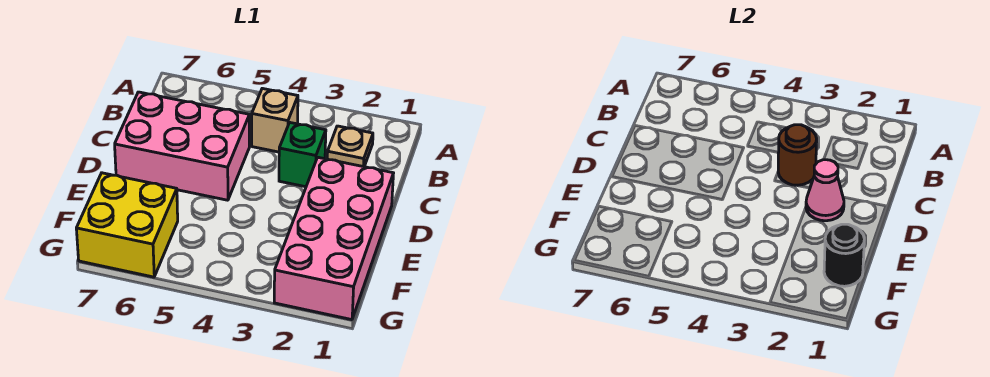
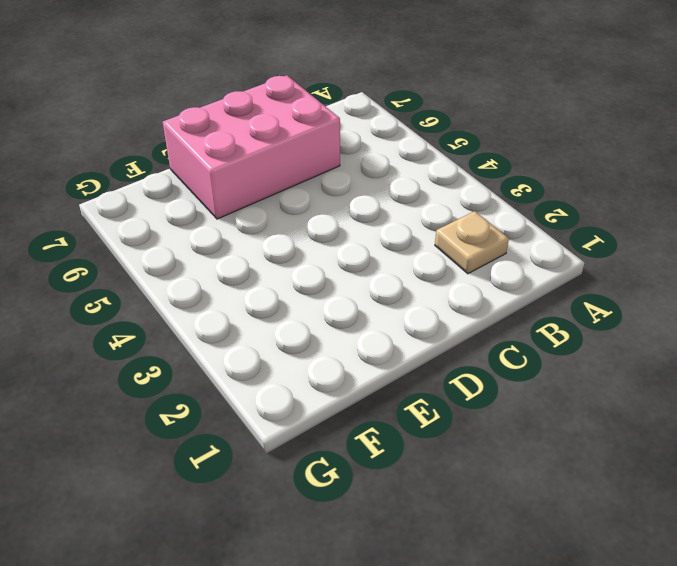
pink brick C6:E7 level 1 -> pink brick C5:D7 level 1
none -> tan brick B4 level 1
none -> green brick C3 level 1

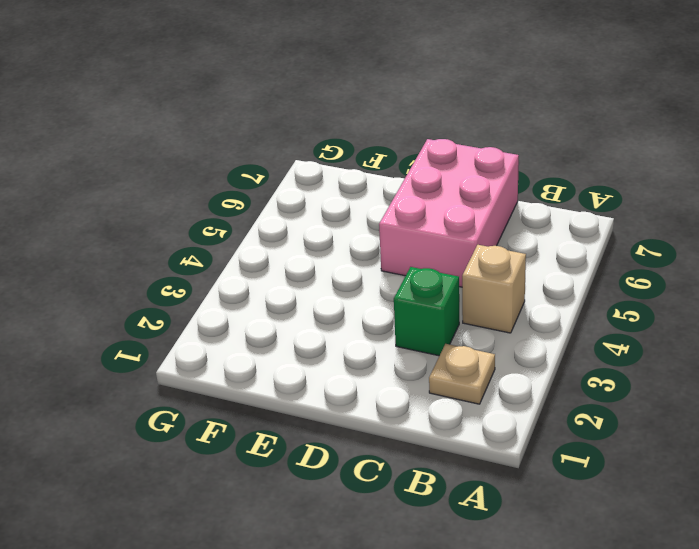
none -> pink brick D1:G2 level 1
none -> yellow brick F6:G7 level 1

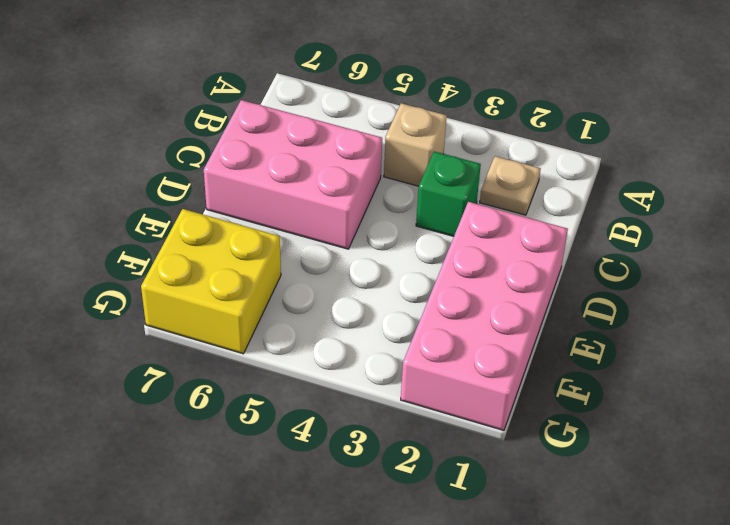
none -> brown round brick C3 level 2
none -> pink cone D2 level 2

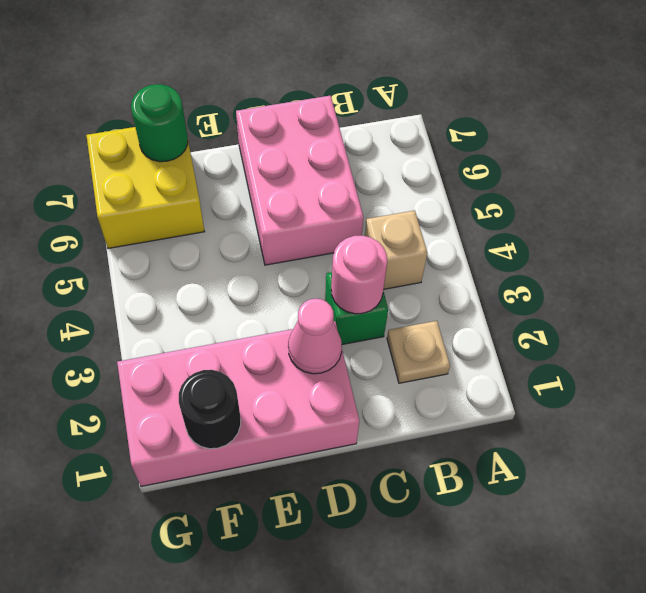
pink round brick C3 level 2 -> brown round brick C3 level 2
green round brick F7 level 2 -> none

